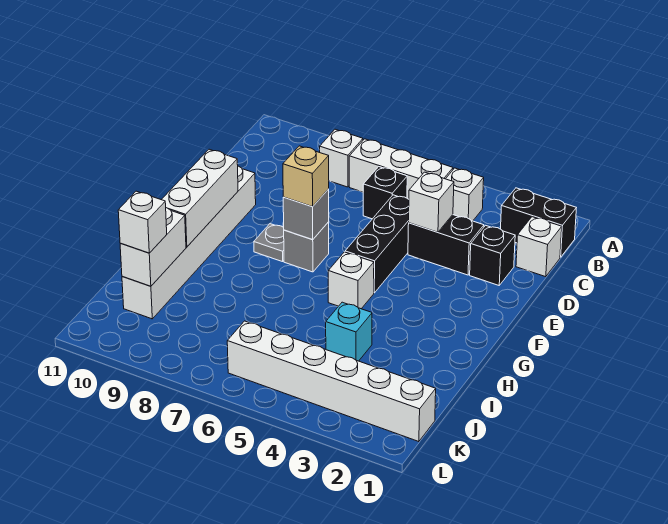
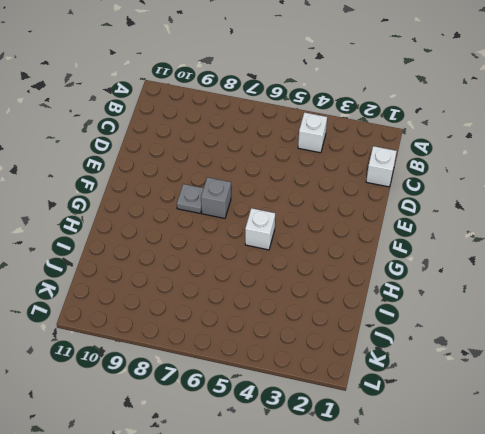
none -> black brick B1:B2 level 1
none -> white brick B5:B7 level 1
none -> white brick B8 level 1

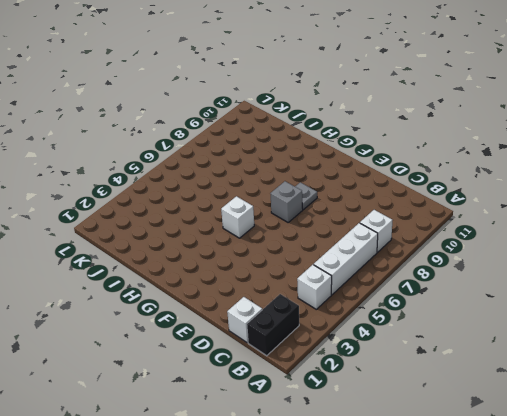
none -> black brick C6 level 1
none -> black brick D2 level 1
none -> black brick D3:D4 level 1

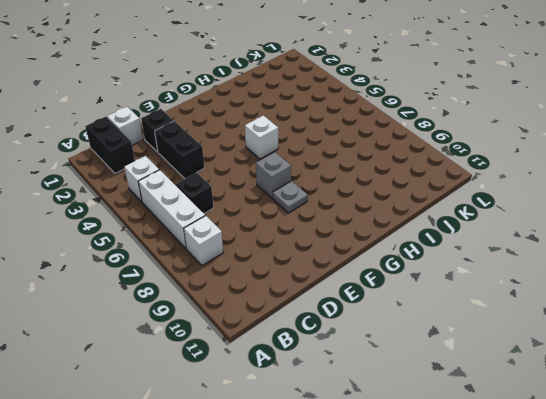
none -> black brick D5:F5 level 1
none -> white brick E10:J10 level 1
none -> cyan brick I4 level 1

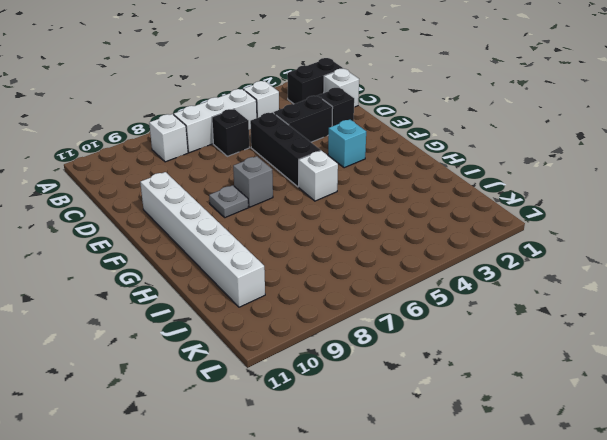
cyan brick F3 level 1 -> cyan brick I4 level 1
none -> white brick K1:K6 level 1
none -> white brick D4 level 2
none -> grey brick F7 level 2

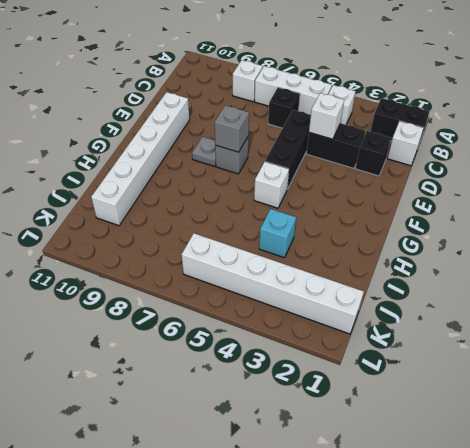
none -> white brick F10:H10 level 2
none -> white brick I10:J10 level 2
none -> tan brick F7 level 3

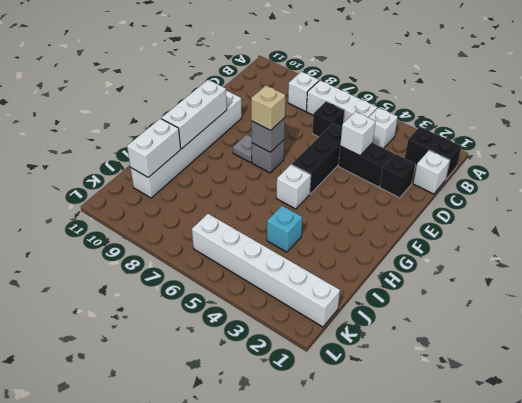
none -> white brick J10 level 3

